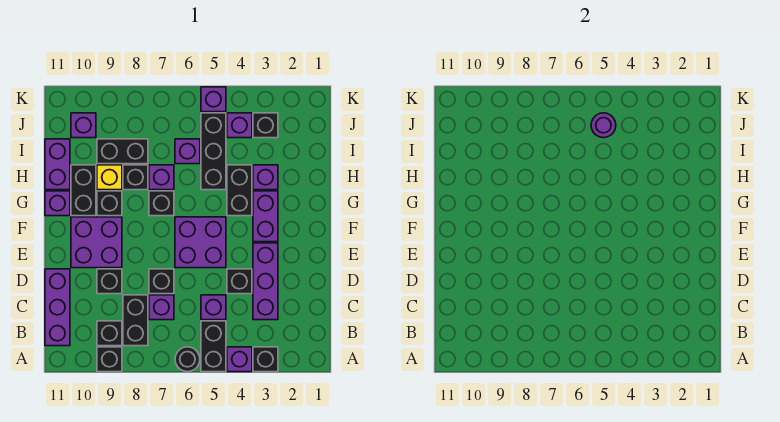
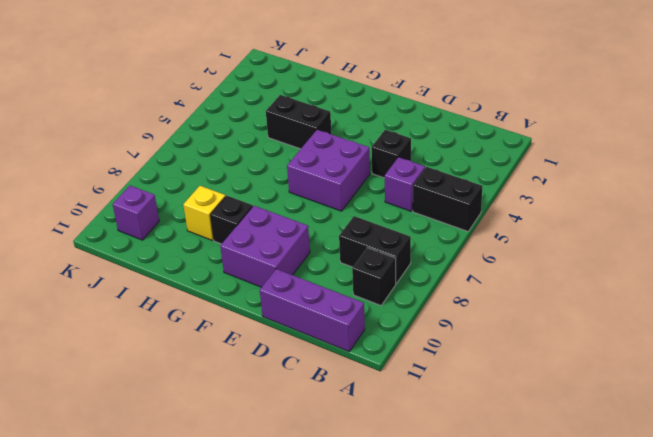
none -> black brick A3 level 1
none -> purple brick A4 level 1
none -> black round brick A6 level 1
none -> black brick A9 level 1

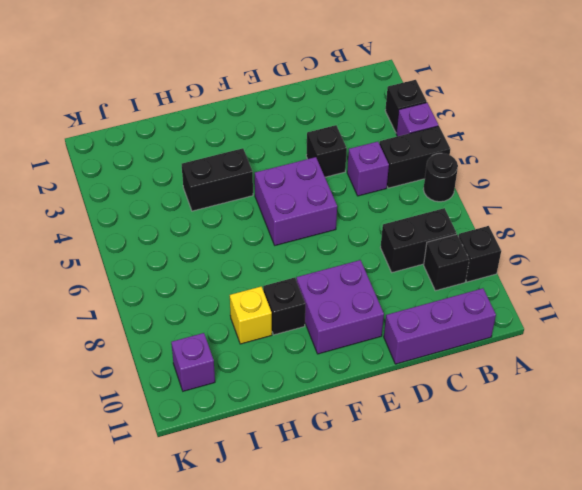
none -> purple brick C3:E3 level 1
none -> purple brick C7 level 1
none -> black brick D7 level 1
none -> black brick D9 level 1

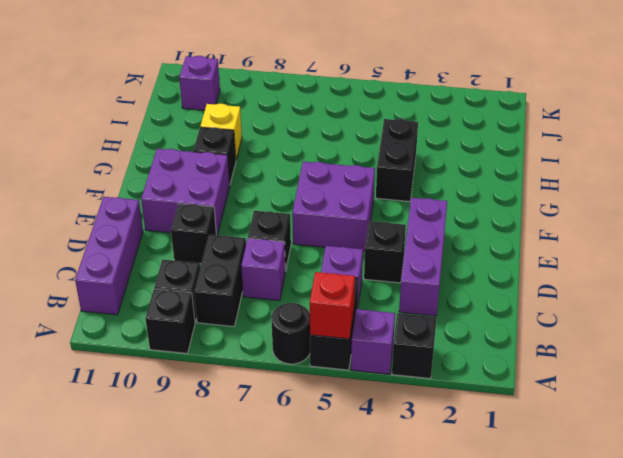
red brick A5 level 2 -> none
none -> purple brick F3:G3 level 1
none -> black brick G7 level 1
none -> black brick G10:H10 level 1
none -> purple brick G11 level 1

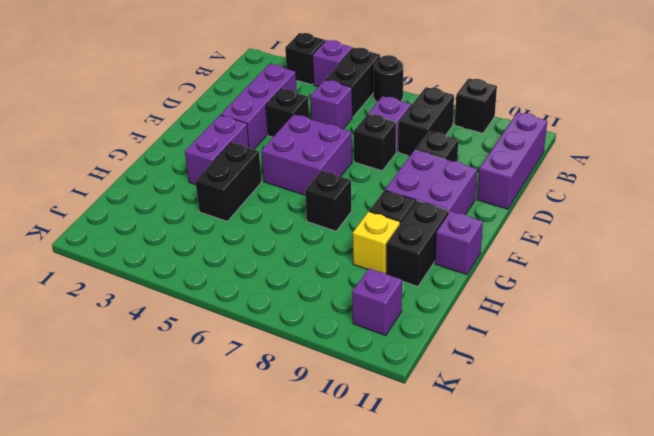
none -> black brick B9 level 1
none -> purple brick H3 level 1
none -> black brick H5:J5 level 1
none -> purple brick H7 level 1

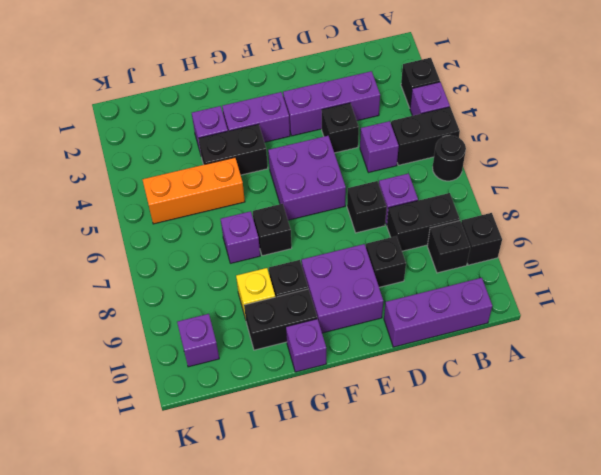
orange brick H5:J5 level 1 -> black brick H5:J5 level 1
none -> black brick H8 level 1
none -> purple brick H11:I11 level 1
none -> purple brick I6 level 1
none -> black brick I8:I9 level 1

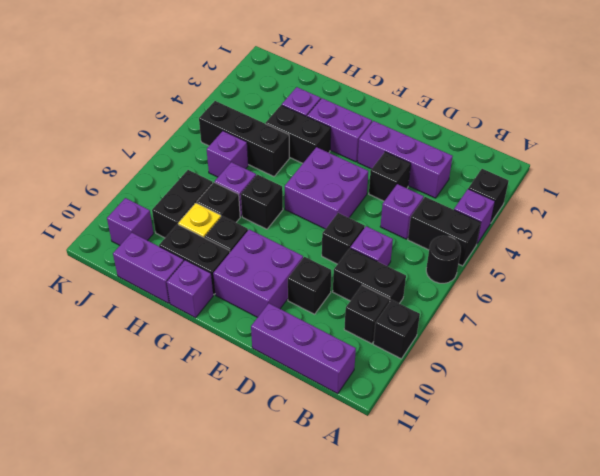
none -> black brick J3 level 1
none -> purple brick J4 level 1
none -> purple brick K5 level 1
none -> purple round brick J5 level 2

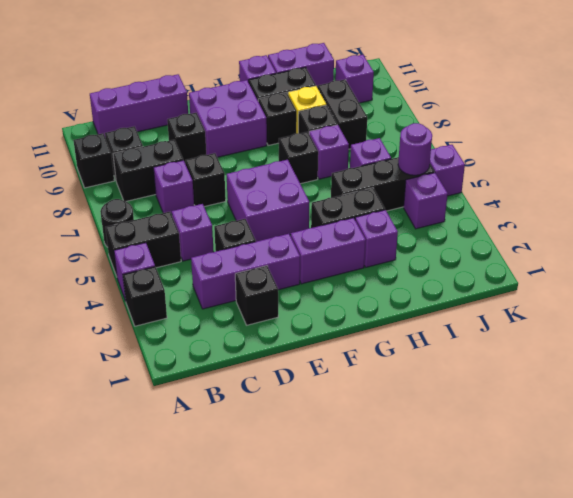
black brick D2 level 1 -> black brick J3 level 1

